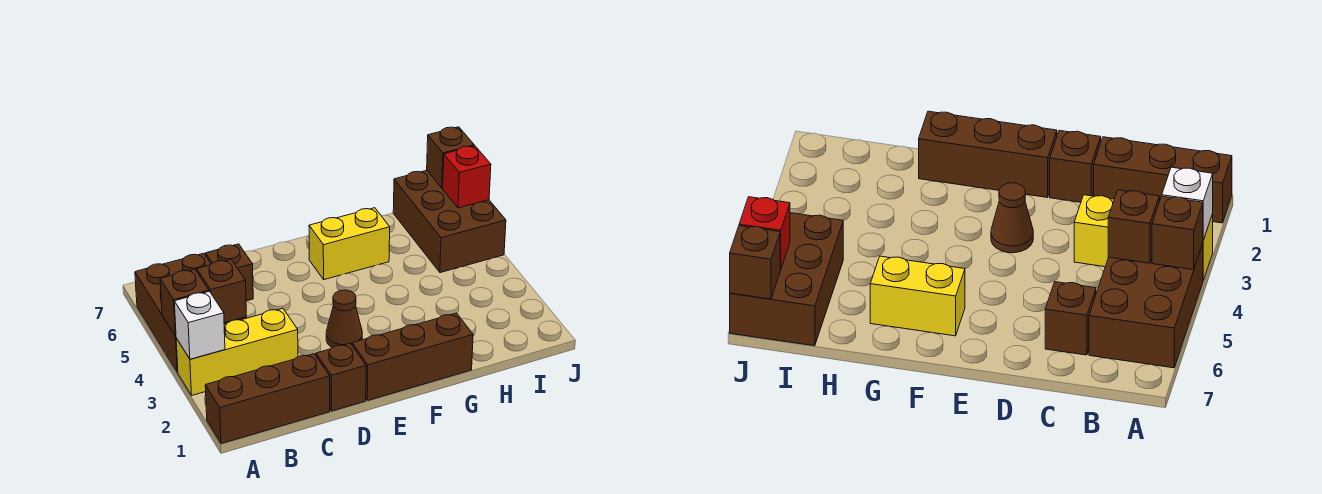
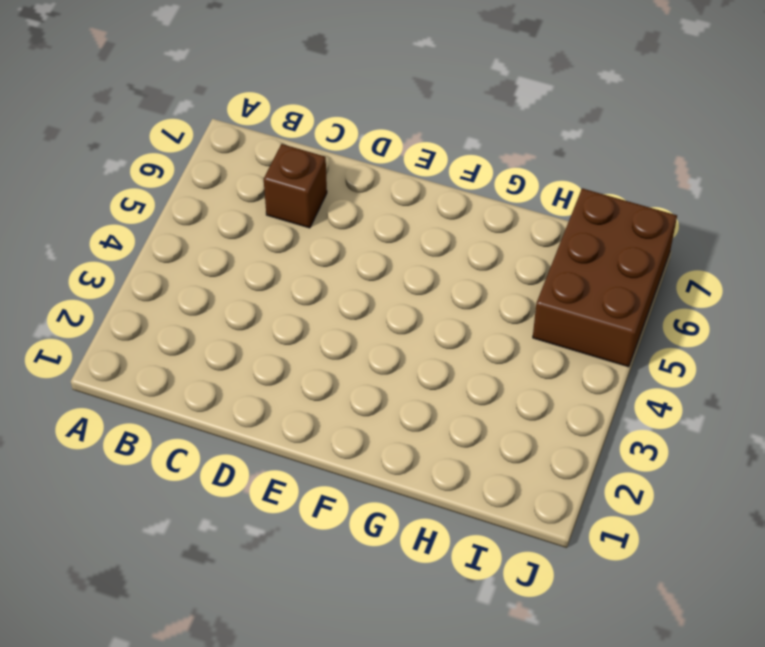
none -> brown brick A1:C1 level 1
none -> yellow brick A3:C3 level 1
none -> brown brick A4:B6 level 1

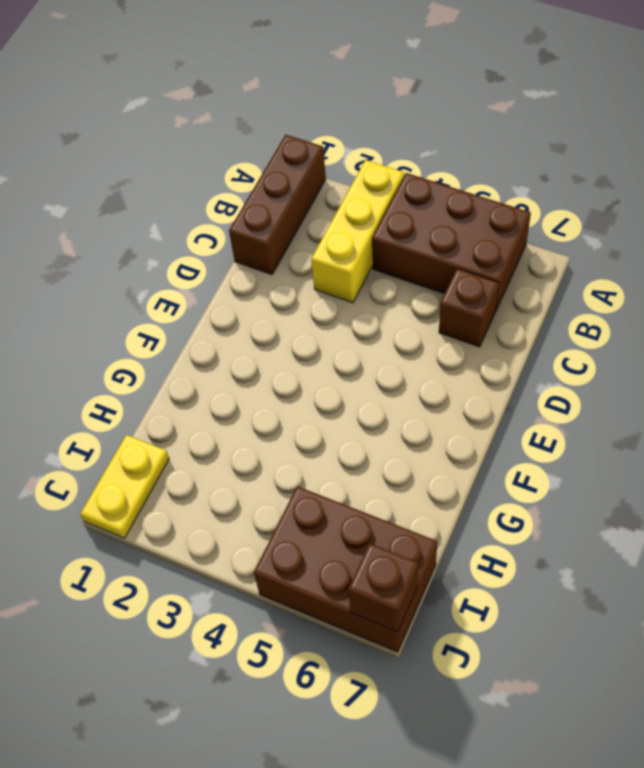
yellow plate I1:J1 level 1 -> none
none -> brown brick D1 level 1
none -> brown brick E1:G1 level 1
none -> brown cone E3 level 1

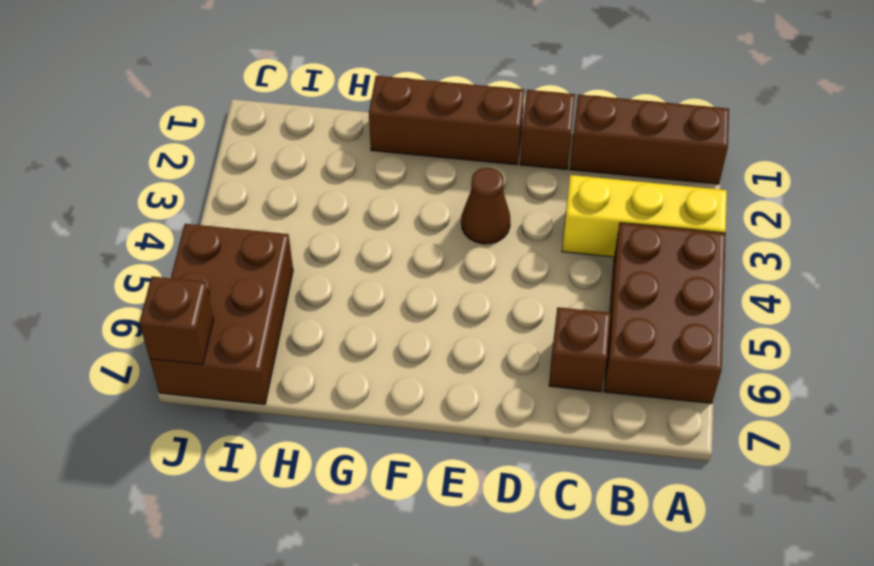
none -> yellow brick F6:G6 level 1
none -> white brick A3 level 2
none -> brown brick A4 level 2

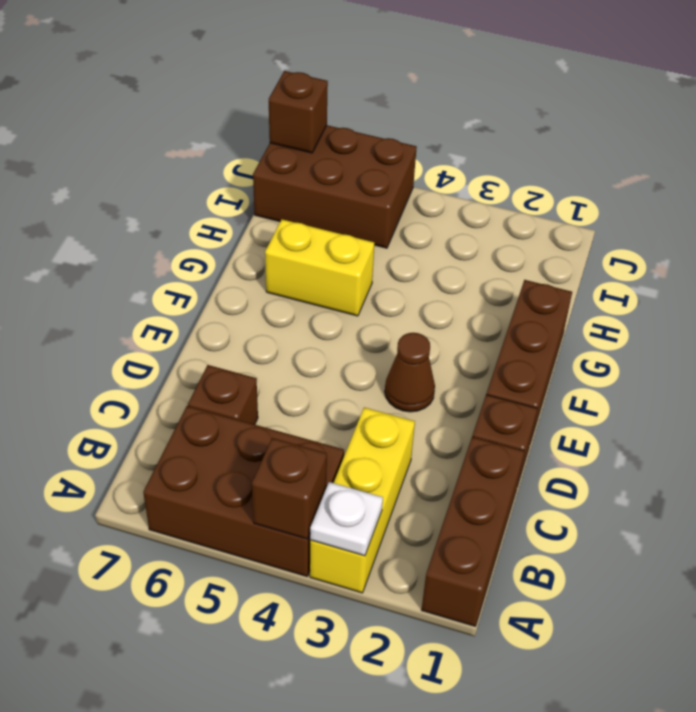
white plate A3 level 2 -> white brick A3 level 2
yellow brick G5:G6 level 1 -> yellow brick F6:G6 level 1
none -> brown brick B4 level 2
none -> red brick J6 level 2

